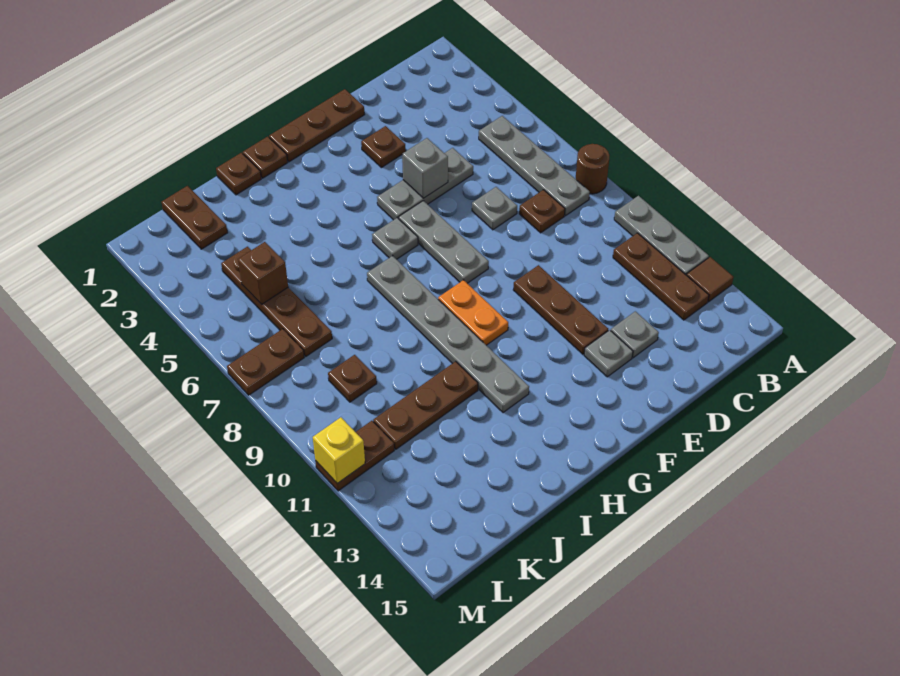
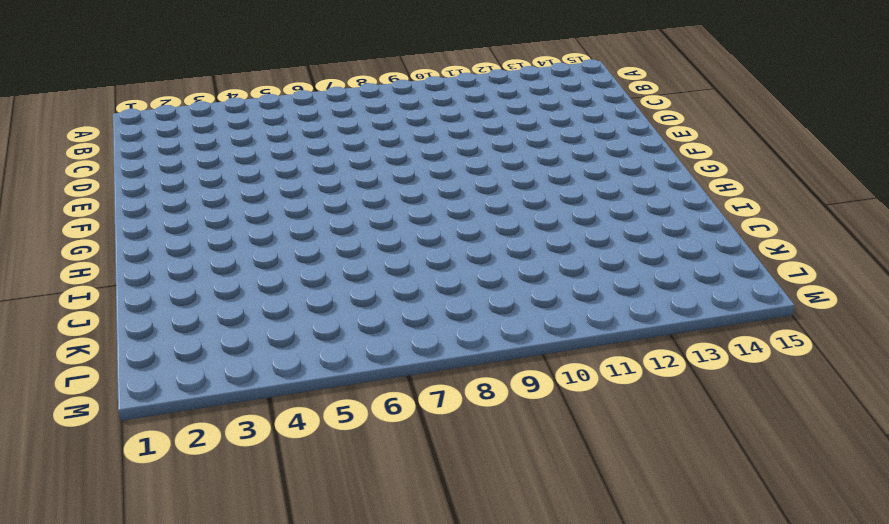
none -> brown round brick A8 level 1
none -> grey plate A10:A12 level 1
none -> brown tile A13 level 1

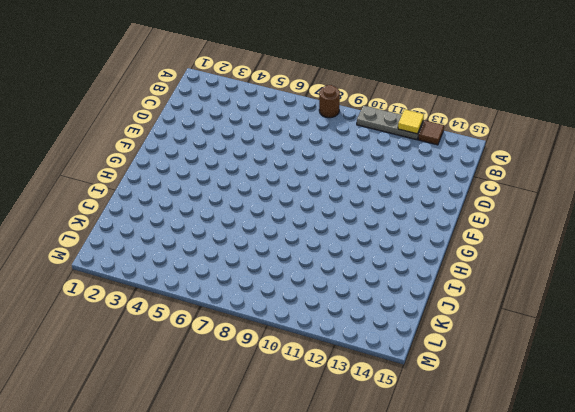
yellow tile A12 level 2 -> none
none -> grey plate B5:B8 level 1
none -> brown plate B11:B13 level 1
none -> brown plate C8 level 1

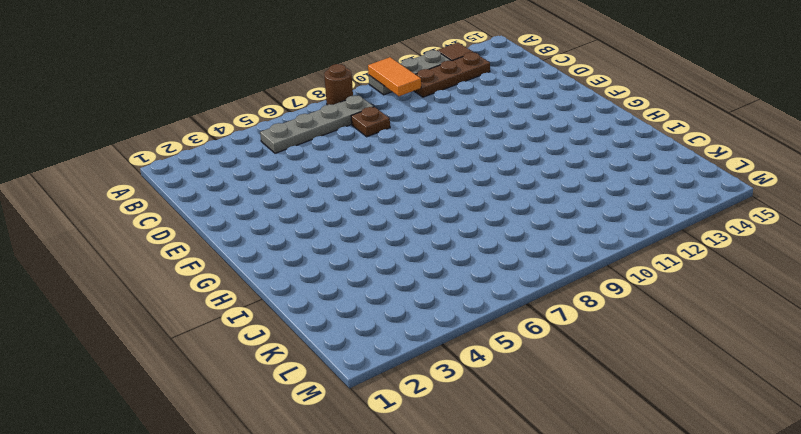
orange tile A10:B10 level 2 -> none
none -> grey plate D5:F5 level 1
none -> grey plate D7 level 1
none -> grey plate D13 level 1

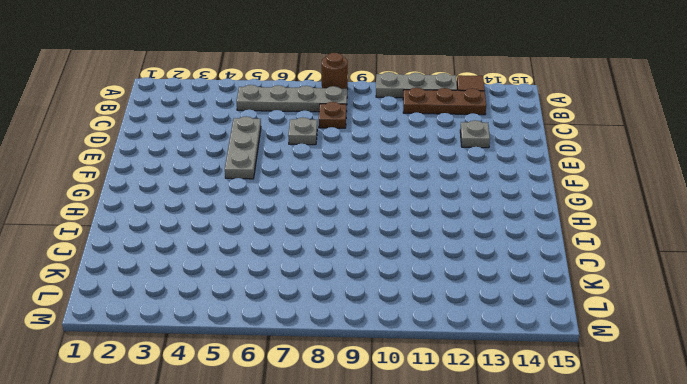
none -> brown plate E1:G1 level 1
none -> brown plate E3 level 1
none -> brown plate E10:E12 level 1

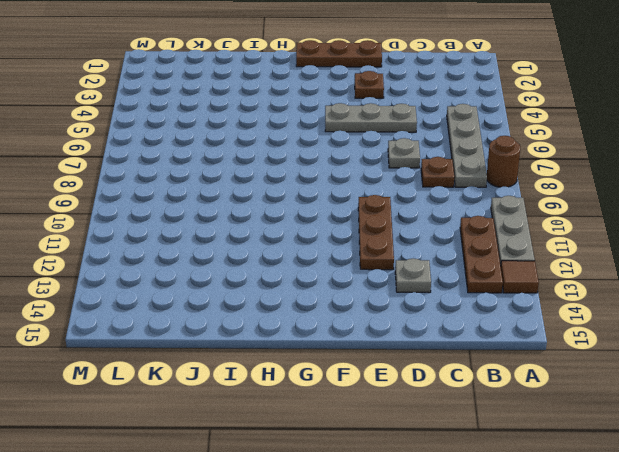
none -> grey plate E13 level 1
none -> grey plate F6:F8 level 1
none -> grey plate G6 level 1

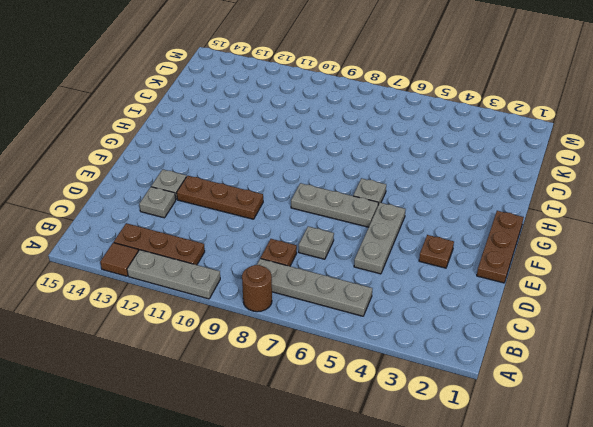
none -> orange plate G9:G10 level 1
none -> brown plate H1 level 1
none -> grey plate H7:H12 level 1

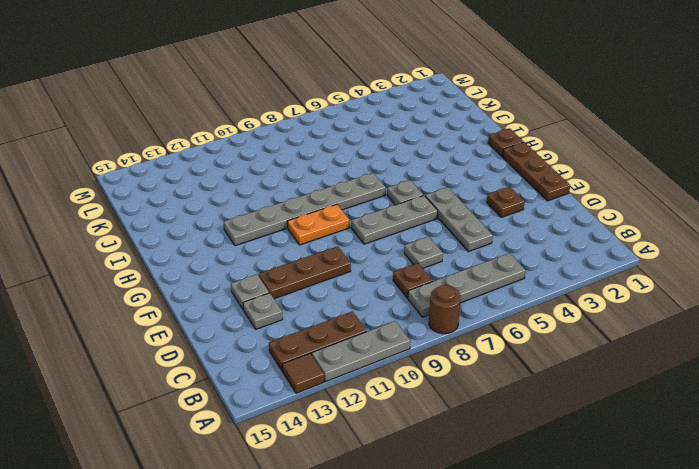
none -> brown plate I1 level 1
none -> brown plate I11:K11 level 1
none -> brown plate K1:K2 level 1

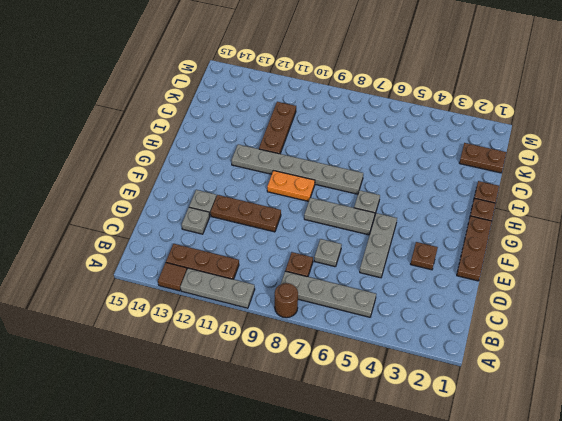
none -> brown plate K4:K7 level 1
none -> brown plate K9 level 1
none -> brown plate L7:M7 level 1

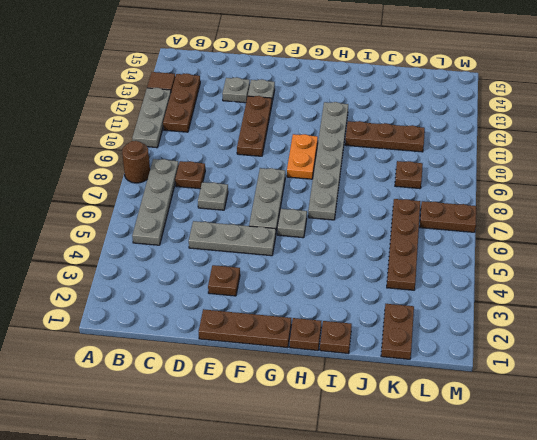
none -> brown plate L11:M11 level 1
none -> grey brick E5 level 2
none -> brown brick K5 level 2

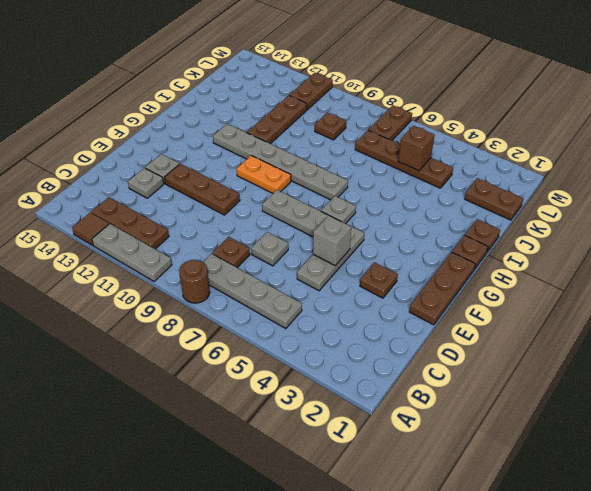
none -> yellow brick M11 level 2

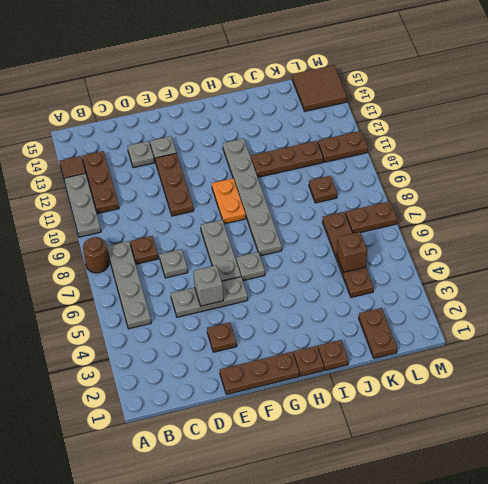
brown tile L14:M15 level 1 -> none
none -> yellow brick M11 level 2

